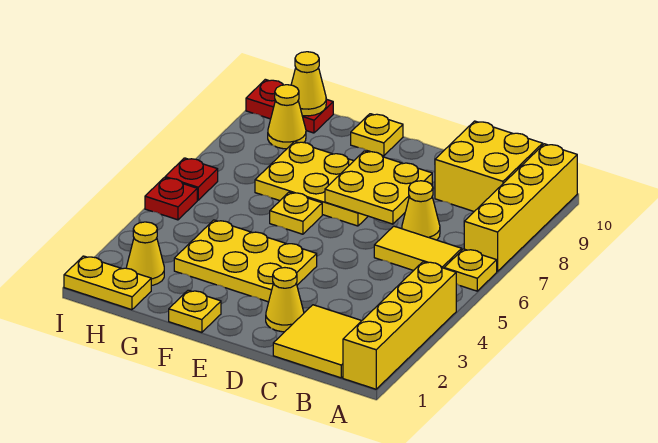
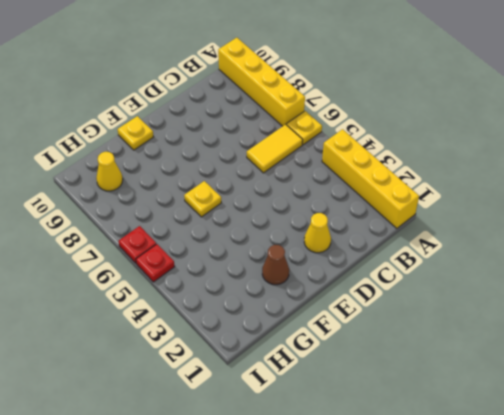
brown cone F2 level 1 -> none
none -> yellow tile B1:C2 level 1
none -> yellow brick B9:C10 level 1
none -> yellow cone C7 level 1

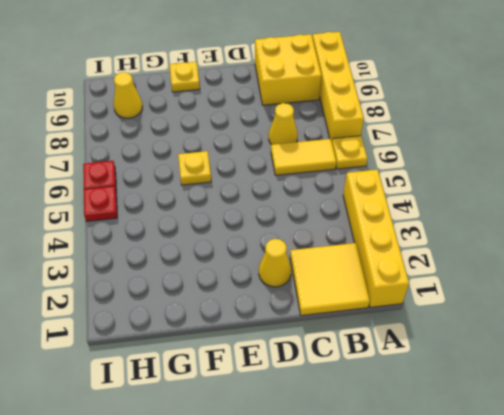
none -> yellow plate E3:G4 level 1
none -> yellow plate E7:G8 level 1
none -> yellow plate F1 level 1

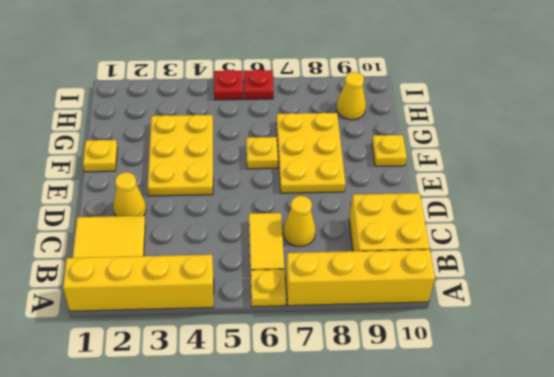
none -> yellow plate H1:I1 level 1
none -> yellow cone H2 level 1
none -> red plate H10:I10 level 1

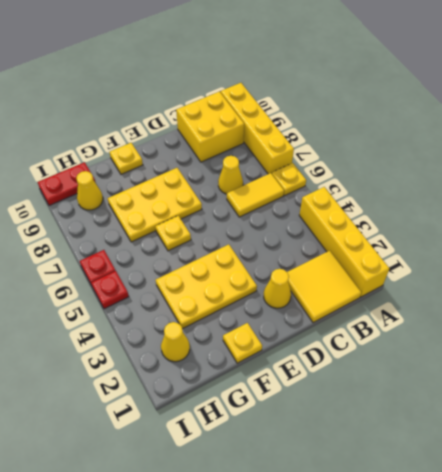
none -> yellow plate H1:I1 level 1
none -> yellow plate D7:E8 level 2
none -> yellow cone H10 level 2

